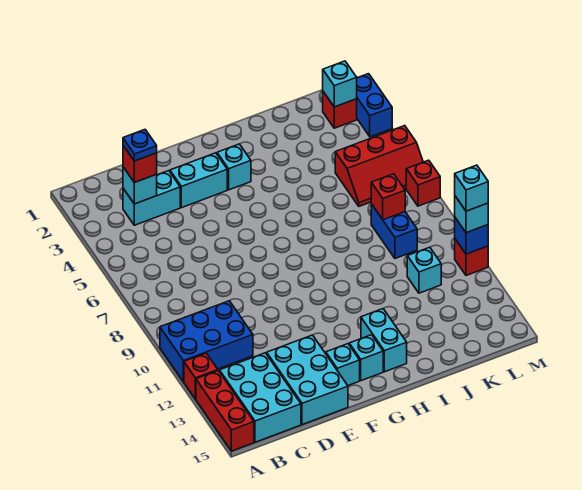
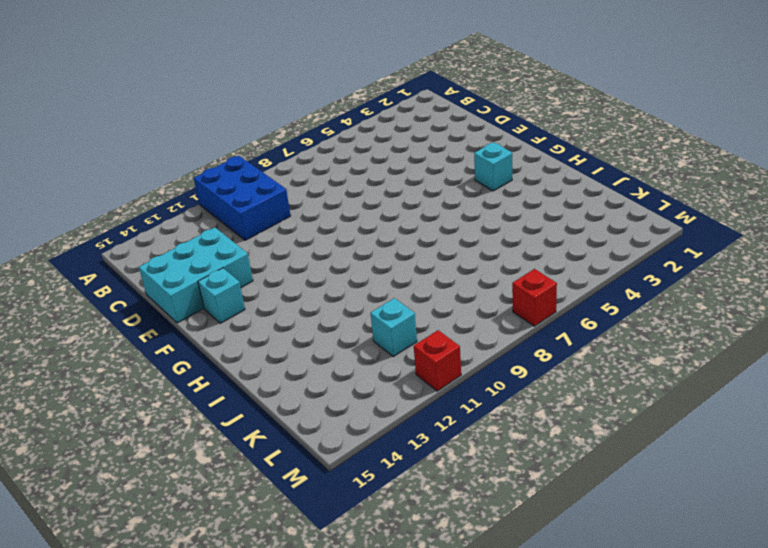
none -> red brick A12 level 1
none -> red brick A13:A15 level 1
none -> cyan brick B13:C15 level 1

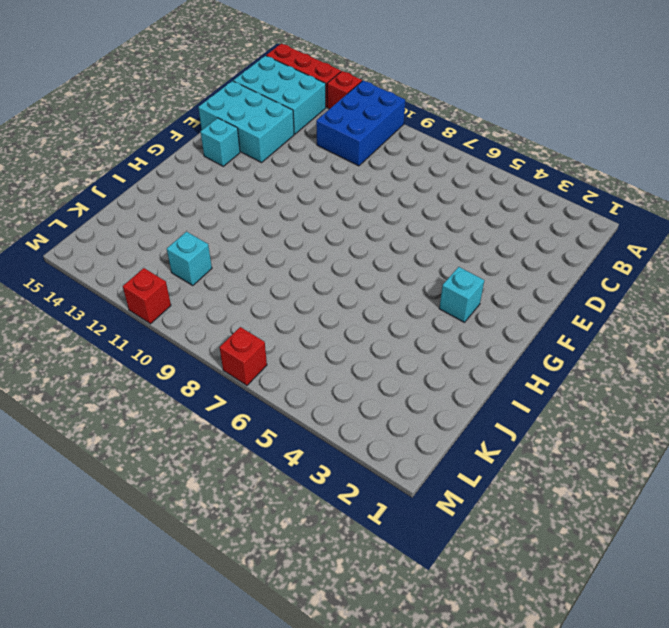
none -> cyan brick C3:D3 level 1
none -> cyan brick E3:F3 level 1
none -> cyan brick G14 level 1

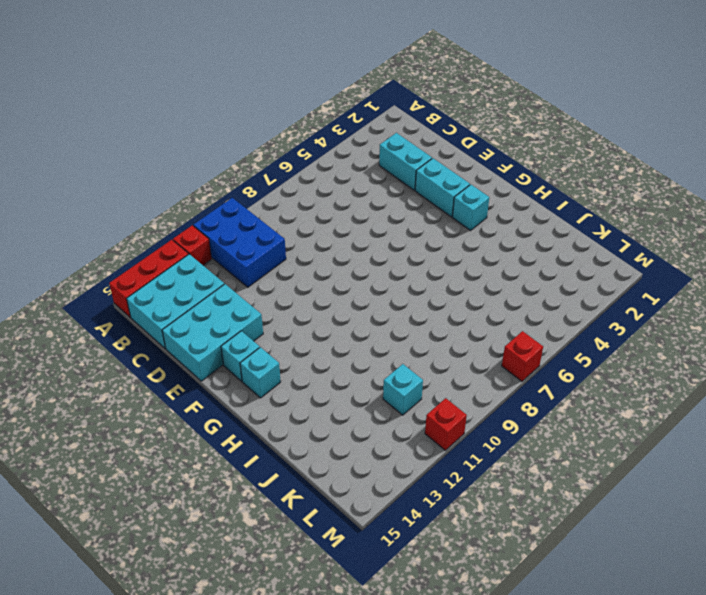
none -> cyan brick H13:H14 level 1
none -> red slope K5:M6 level 1 top 5
none -> blue brick K8:K9 level 1

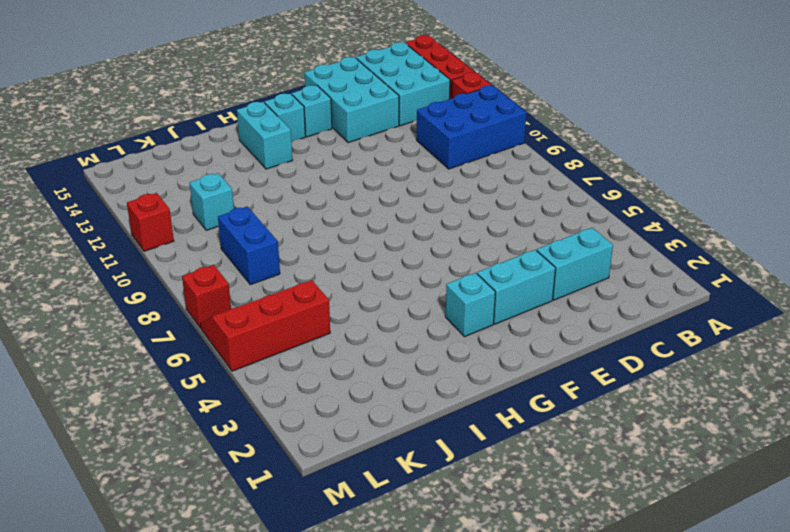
none -> red brick L2 level 1
none -> blue brick M2:M3 level 1
none -> cyan brick C3 level 2

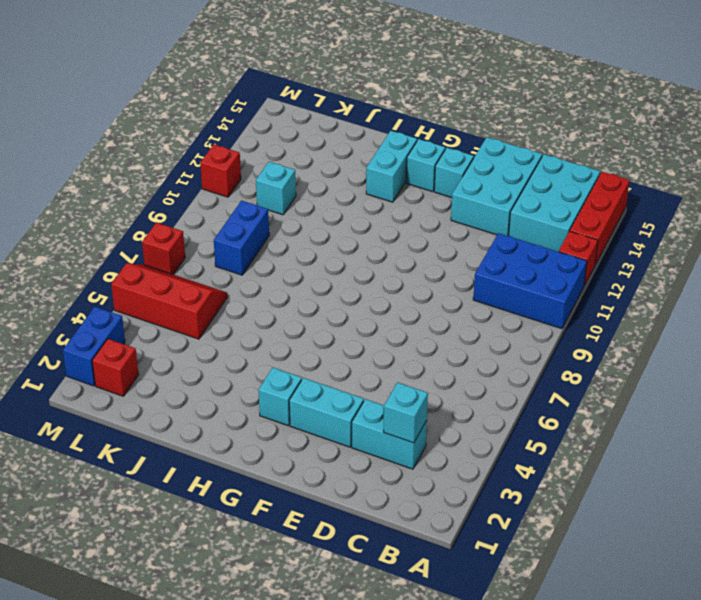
none -> red brick K8 level 2
none -> cyan brick L2 level 2
none -> blue brick M11 level 2

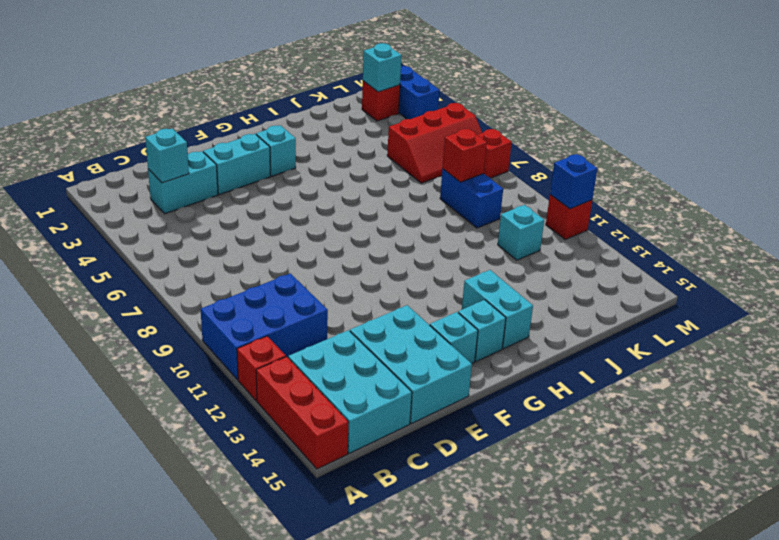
none -> red brick C3 level 3
none -> cyan brick M11 level 3
none -> blue plate C3 level 4

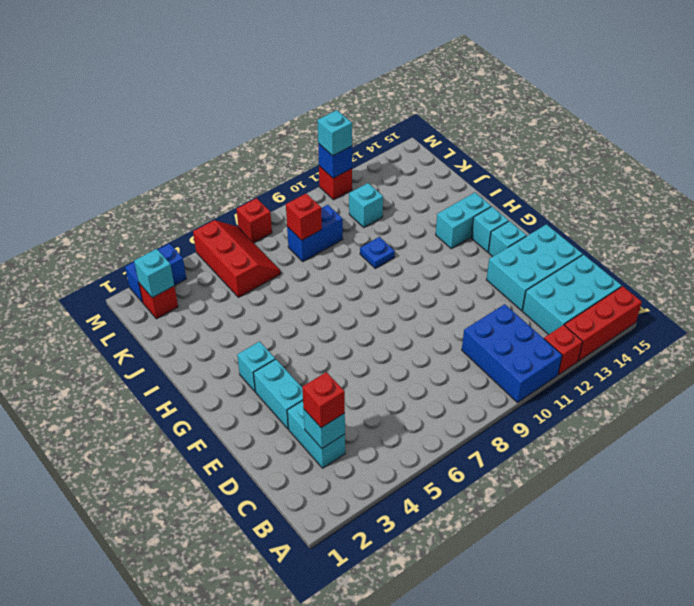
blue plate I10 level 1 -> blue plate C3 level 4
none -> cyan brick M11 level 4

